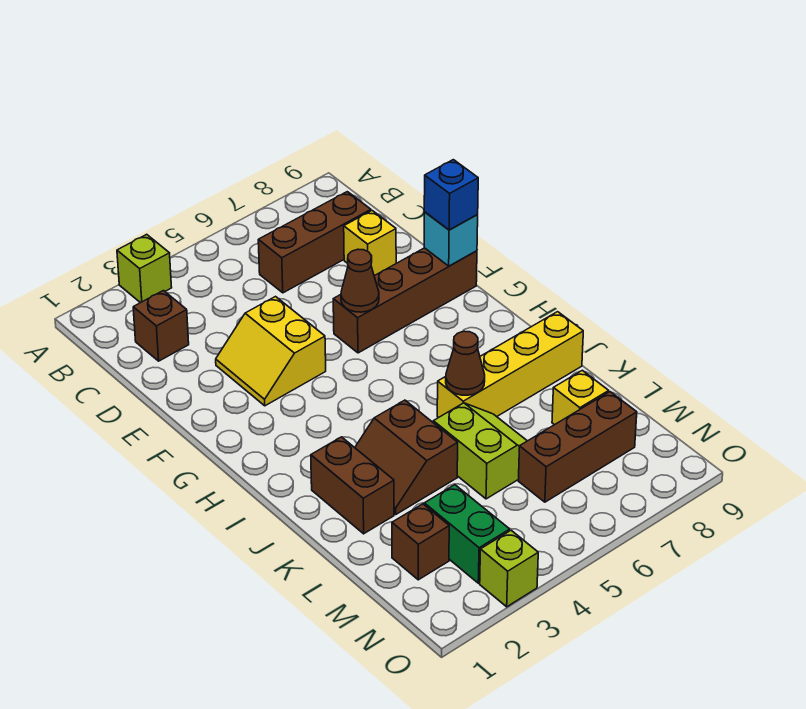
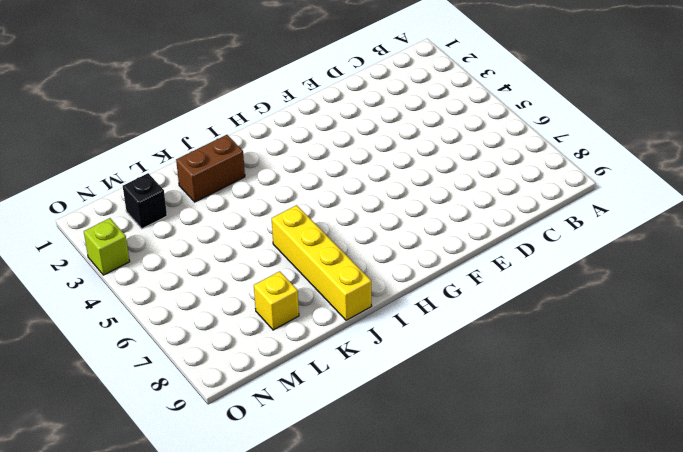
black brick M2 level 1 -> brown brick M2 level 1
none -> lime brick A3 level 1
none -> brown brick C2 level 1
none -> brown brick C6:C8 level 1

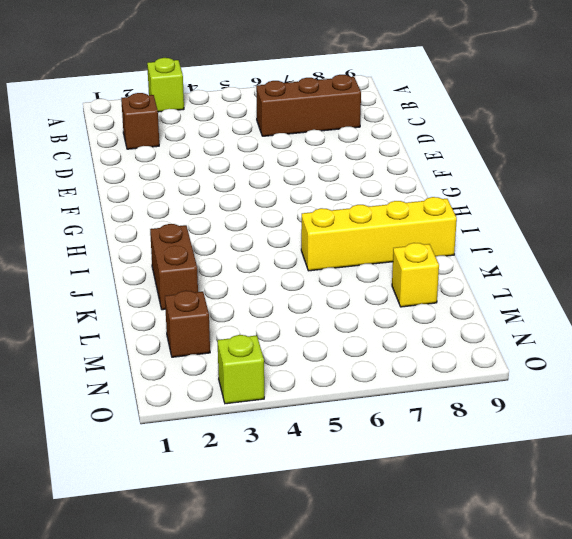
none -> yellow brick D8 level 1
none -> yellow slope E3:F4 level 1 top 4
none -> brown brick F6:F9 level 1

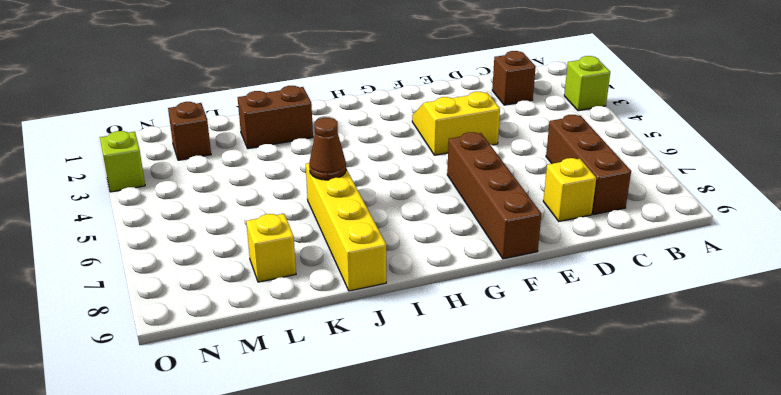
none -> brown slope J3:K4 level 1 top 4
none -> lime slope K5:L6 level 1 top 5
none -> green brick M3:N3 level 1

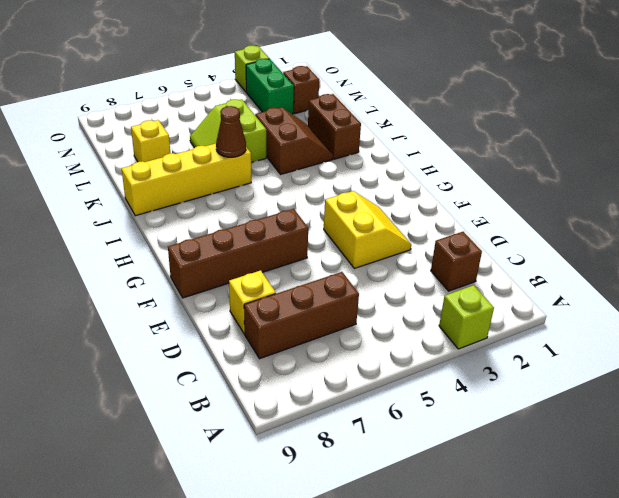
none -> brown brick M6:M8 level 1
none -> brown cone F6 level 2
none -> cyan brick F9 level 2

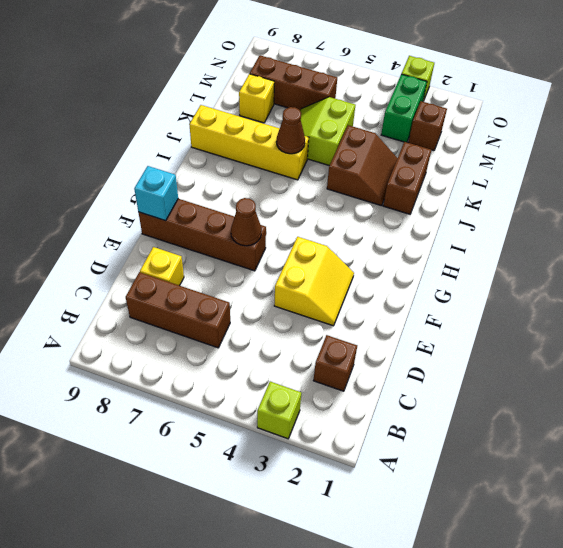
none -> blue brick F9 level 3

